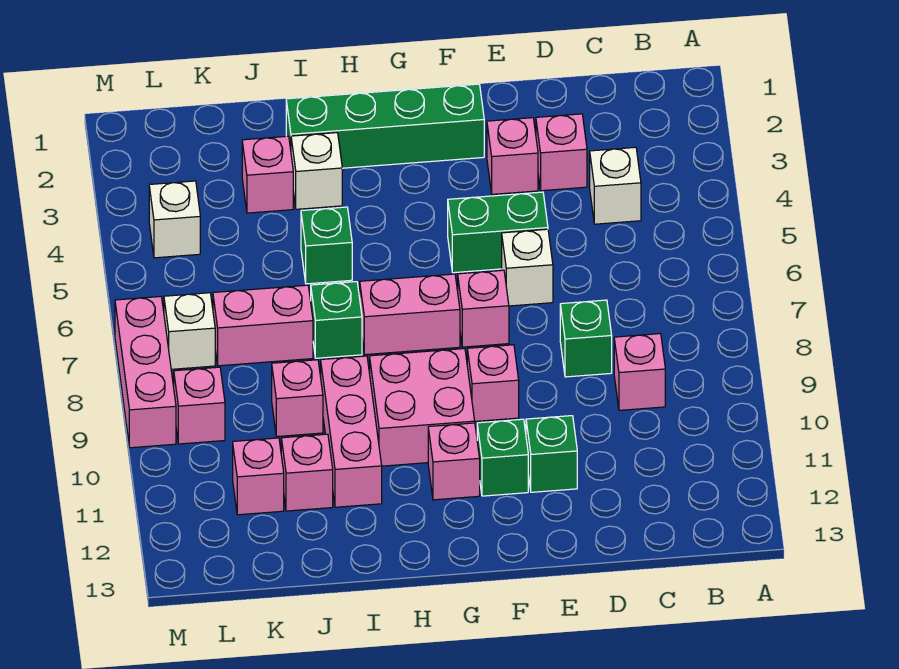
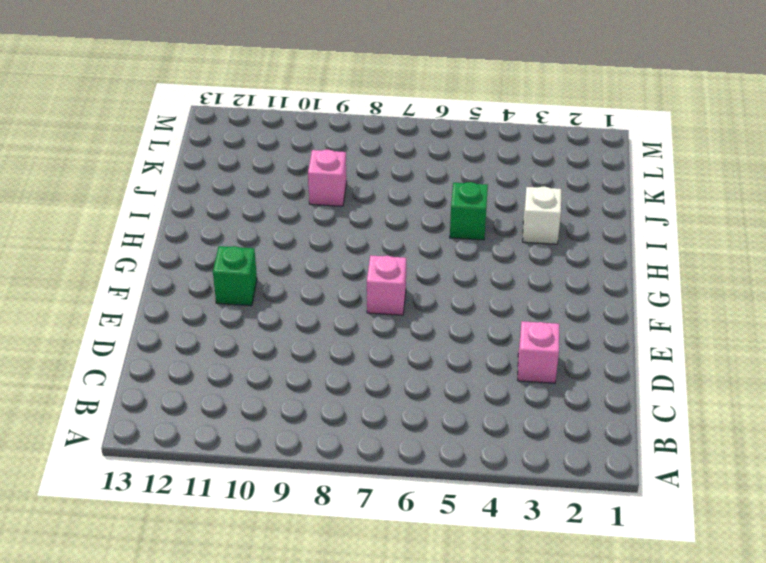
none -> white brick C4 level 1
none -> pink brick C9 level 1
none -> green brick D8 level 1

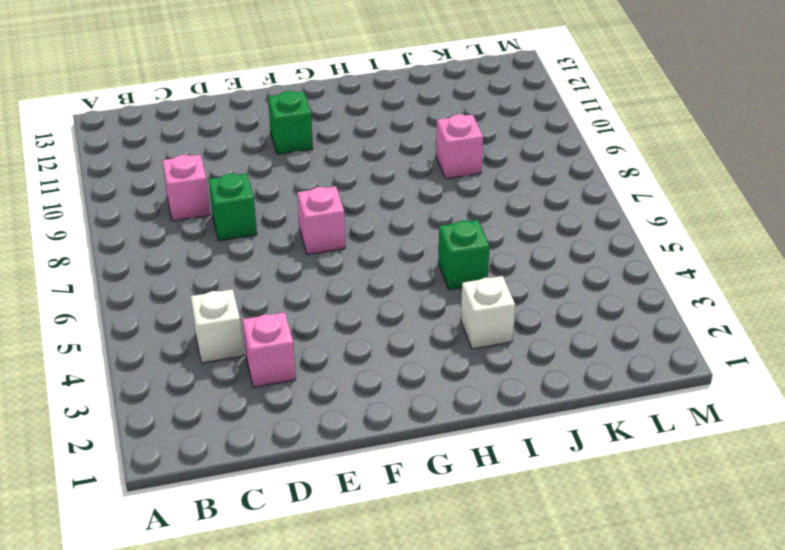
none -> pink brick E3 level 1
none -> green brick E5:F5 level 1
none -> white brick E6 level 1

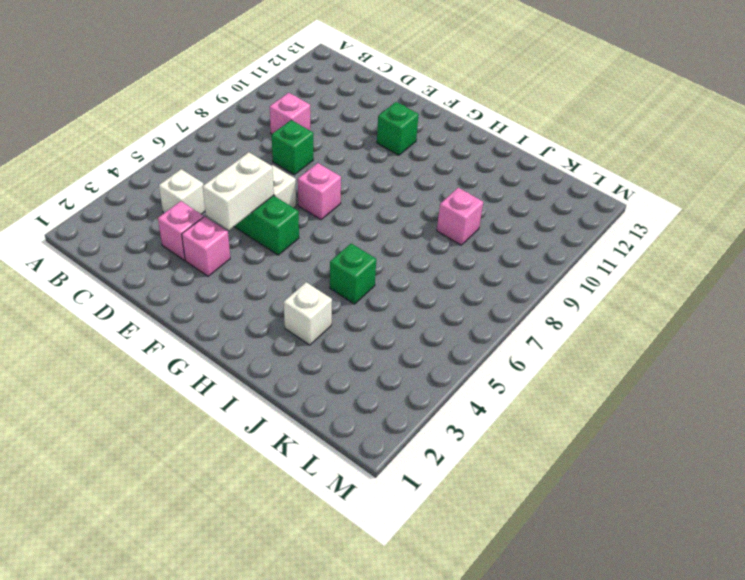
white brick E4:E5 level 2 -> none
none -> green brick E11 level 1
none -> green brick F2:I2 level 1
none -> pink brick F9 level 1

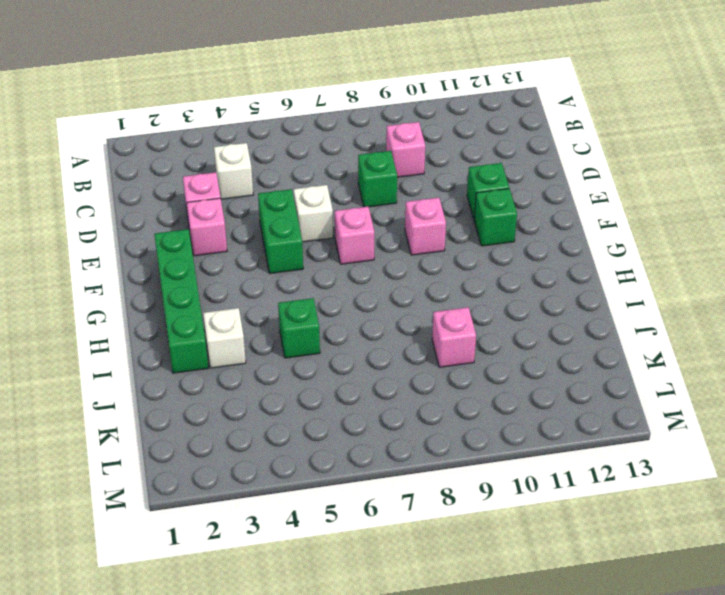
none -> pink brick G7:H7 level 1
none -> pink brick G9:H10 level 1
none -> pink brick G11 level 1

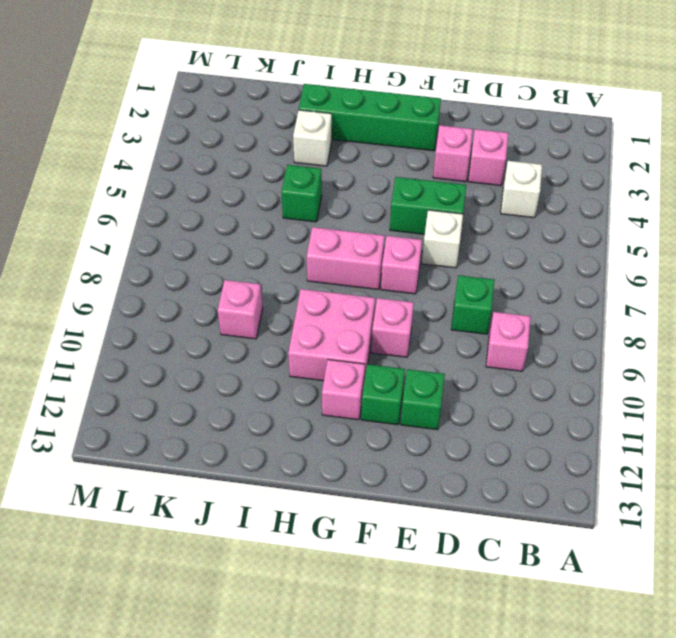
none -> green brick I7 level 1
none -> pink brick I9:I11 level 1
none -> pink brick J3 level 1

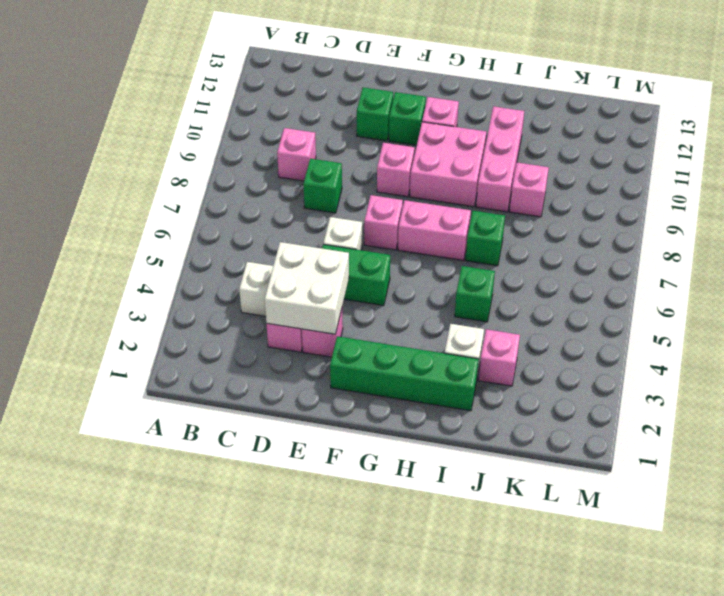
white brick D3:E4 level 2 -> none
none -> pink brick J7:K7 level 1
none -> pink brick J11 level 1
none -> pink brick K11 level 1

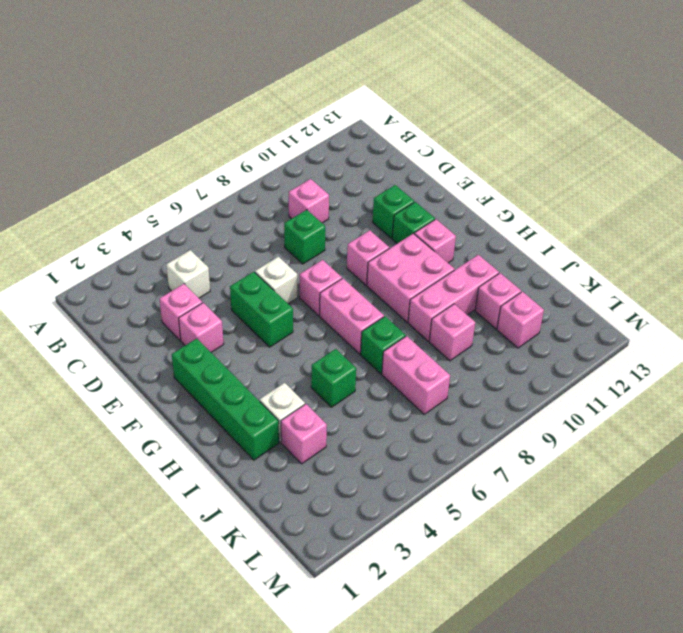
none -> white brick L4 level 1
none -> white brick L7 level 1
none -> pink brick L9 level 1

